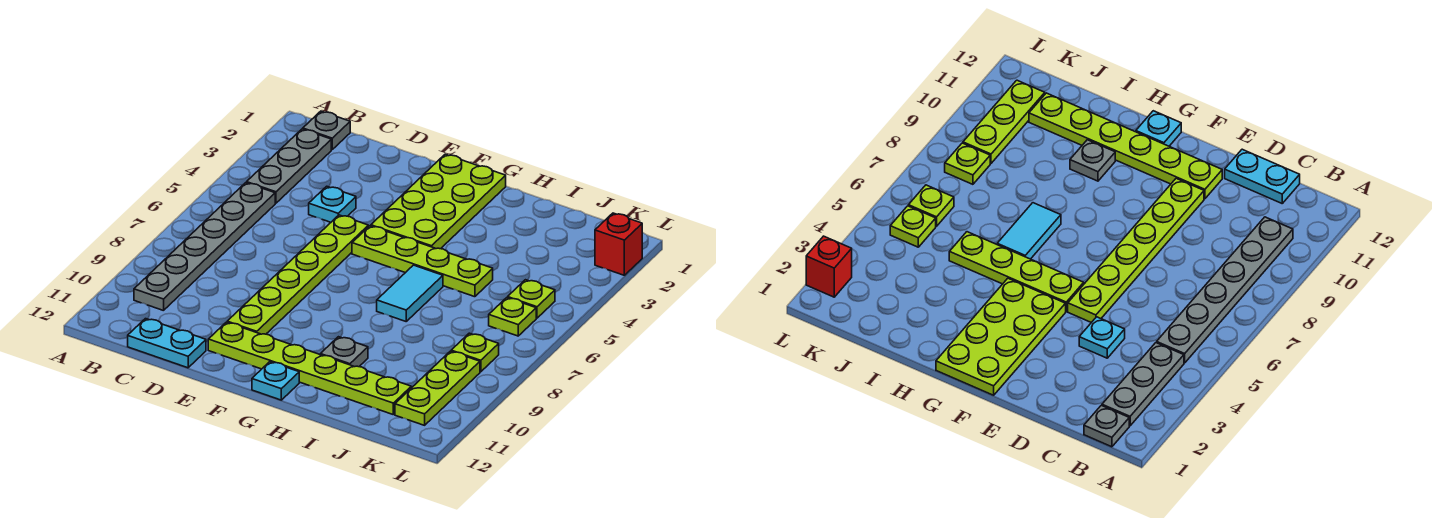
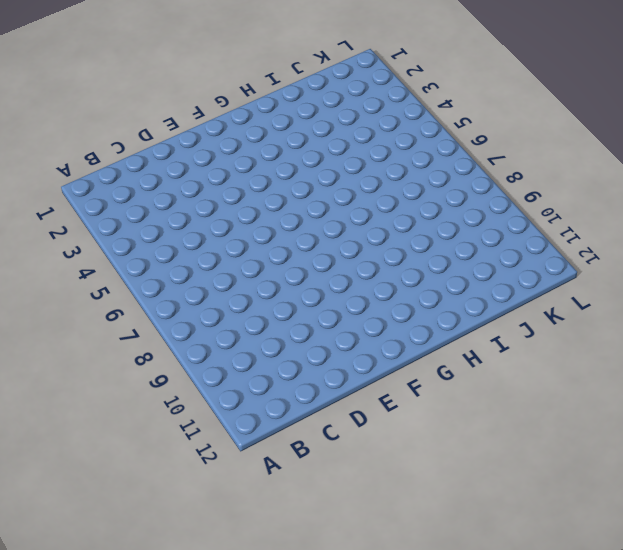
none -> grey plate B1 level 1
none -> grey plate B2:B4 level 1
none -> grey plate B5:B10 level 1

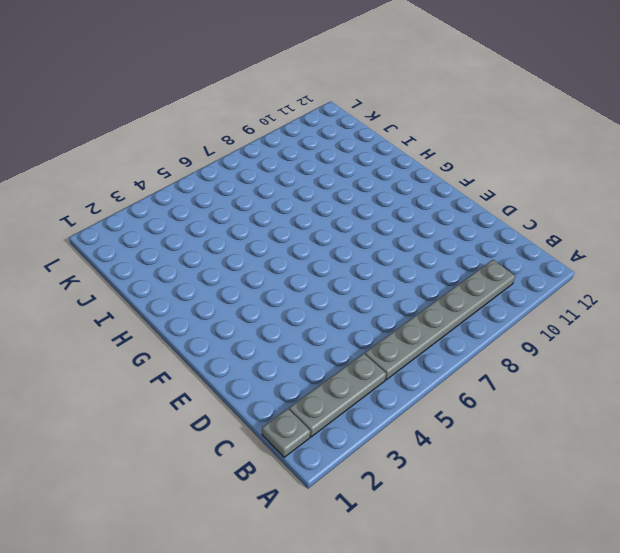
none -> cyan plate C12:D12 level 1
none -> cyan plate D4 level 1
none -> lime plate E5:E10 level 1

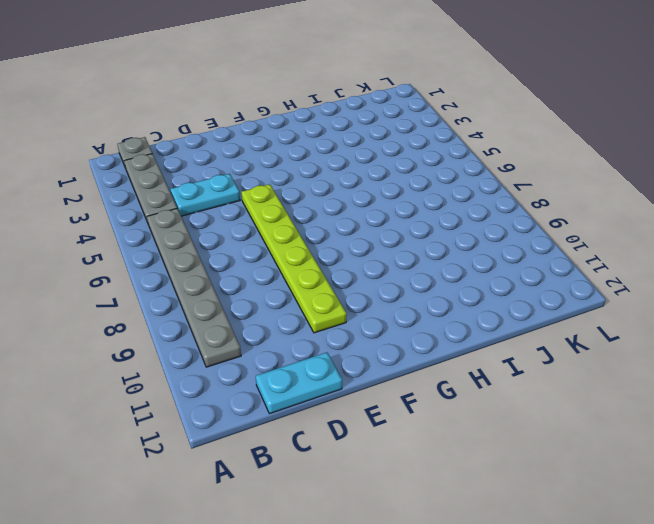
cyan plate C4:D4 level 1 -> cyan plate D4 level 1
none -> lime plate E11:J11 level 1
none -> lime plate F1:G4 level 1
none -> lime plate F5:I5 level 1

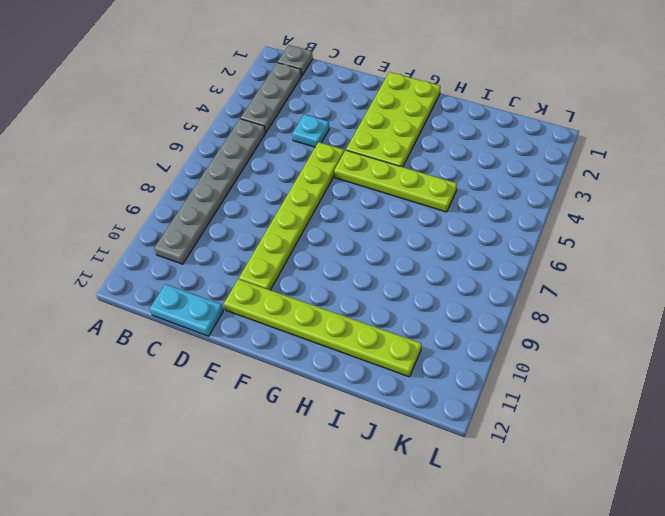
none -> cyan plate G12 level 1
none -> cyan tile H6:H7 level 1
none -> grey plate H10 level 1

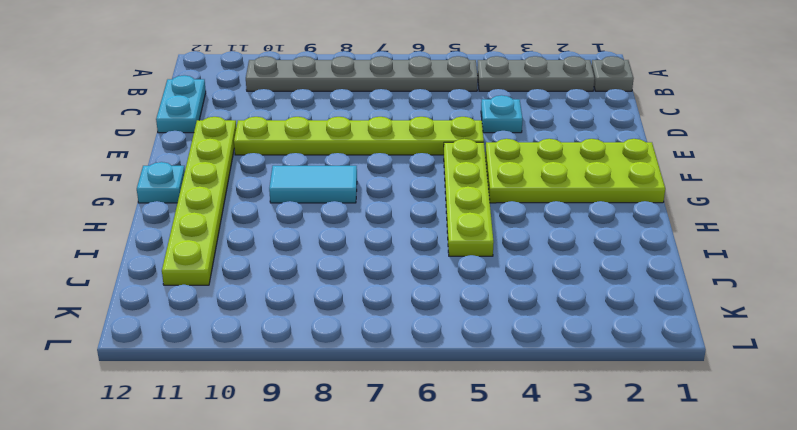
cyan tile G8:G9 level 1 -> cyan tile H6:H7 level 1
none -> grey plate H10 level 1
none -> lime plate K5 level 1
none -> lime plate K6 level 1

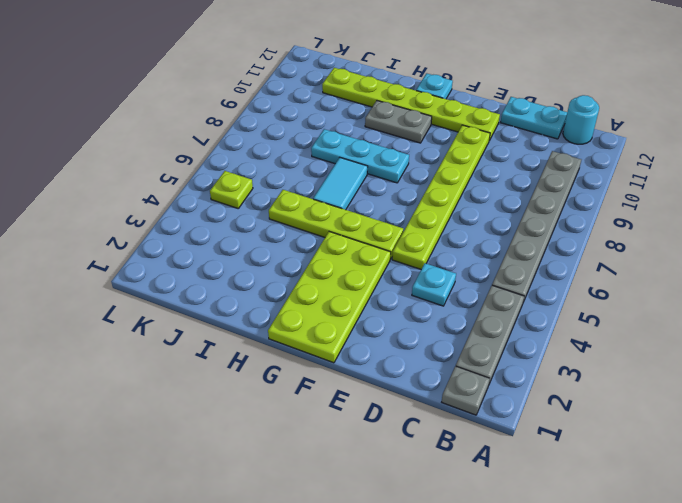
cyan round brick B12 level 1 -> none
cyan plate G8:I8 level 1 -> none
grey plate G10:H10 level 1 -> grey plate H10 level 1
none -> lime plate K6 level 1
none -> lime plate K8 level 1
none -> lime plate K9:K11 level 1

